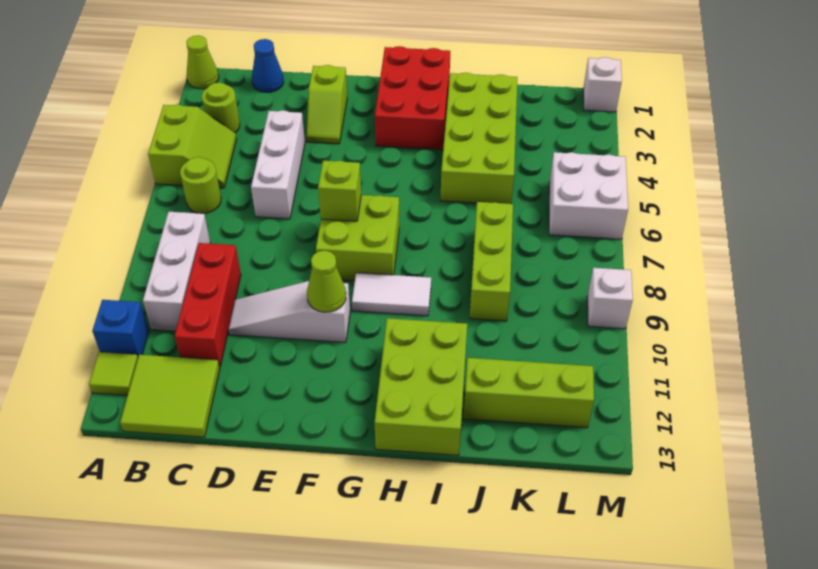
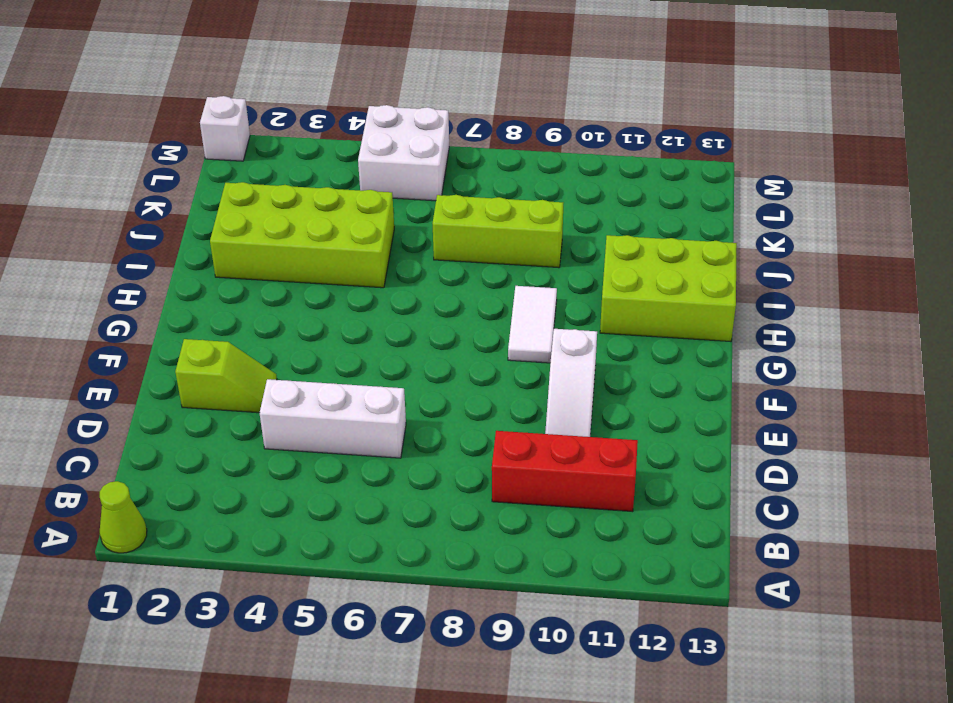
none -> lime slope A4:B5 level 1 top A
none -> blue brick A11 level 1
none -> lime tile A12 level 1

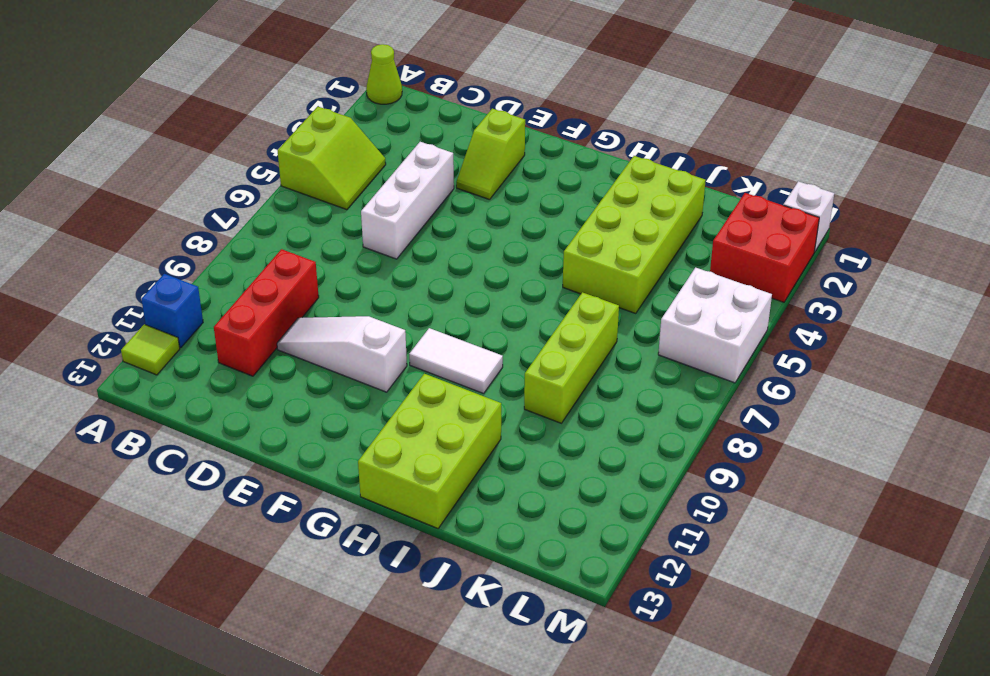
red brick L2:M3 level 1 -> none
none -> lime round brick B3 level 1
none -> lime round brick B6 level 1
none -> white brick B8:B10 level 1

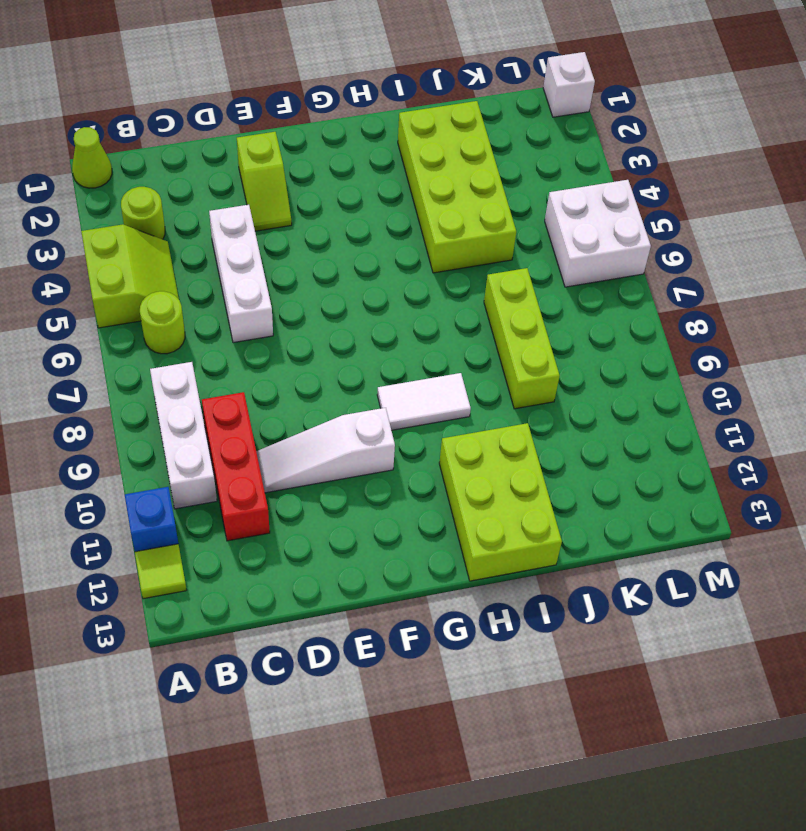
none -> lime tile B12:C13 level 1
none -> blue cone C1 level 1
none -> lime brick F7:G8 level 1

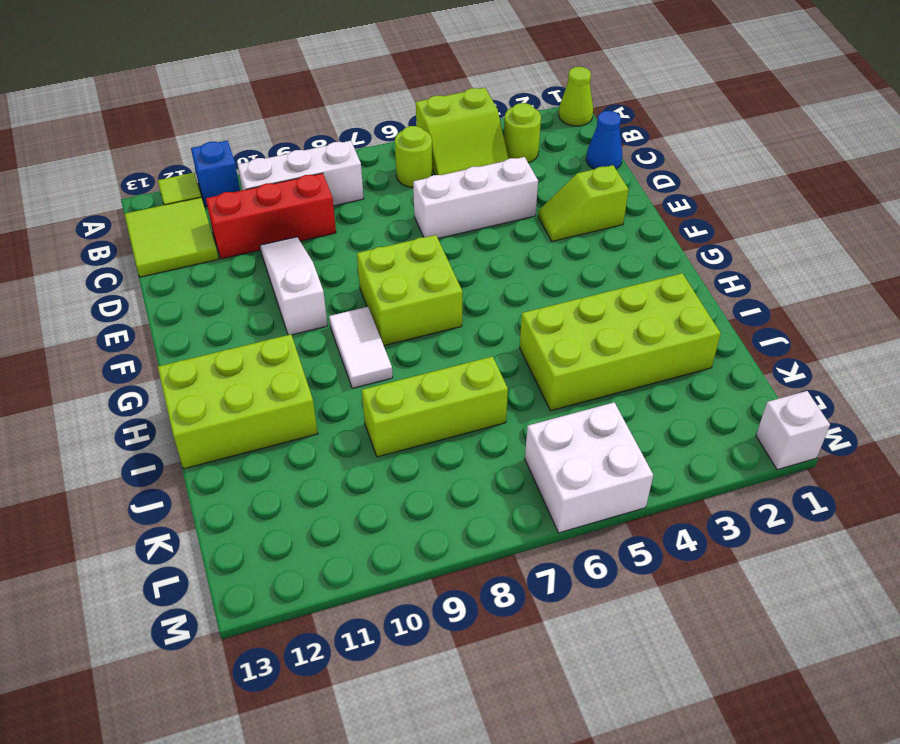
none -> red brick G1:H3 level 1
none -> lime brick J12:L12 level 1
none -> white brick M9 level 1

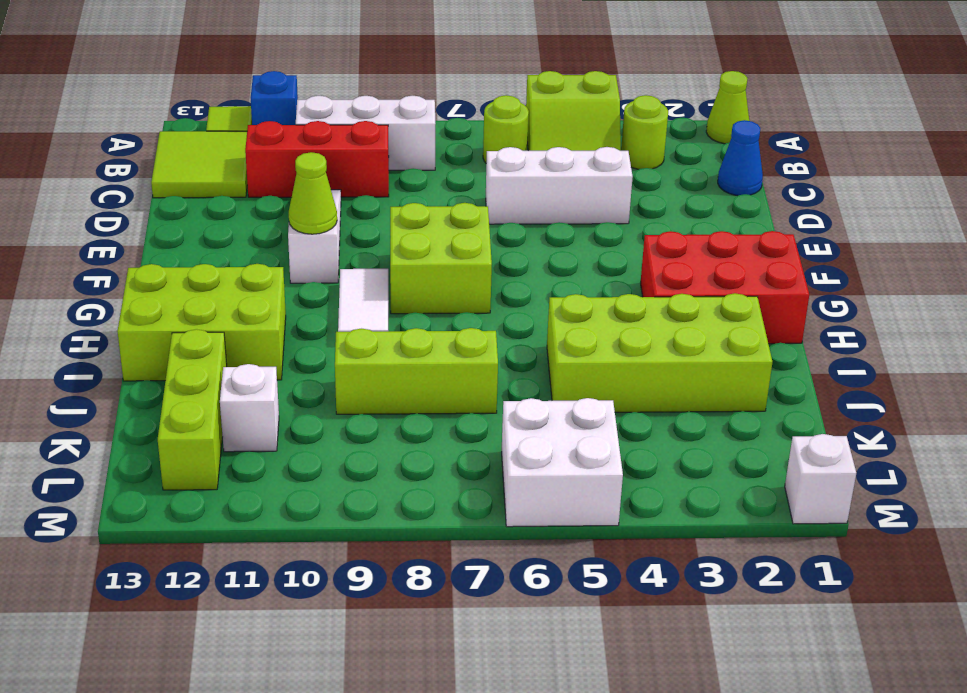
white brick K11 level 1 -> white brick M9 level 1
none -> lime slope E2:E3 level 1 top 2
none -> lime brick F7 level 2

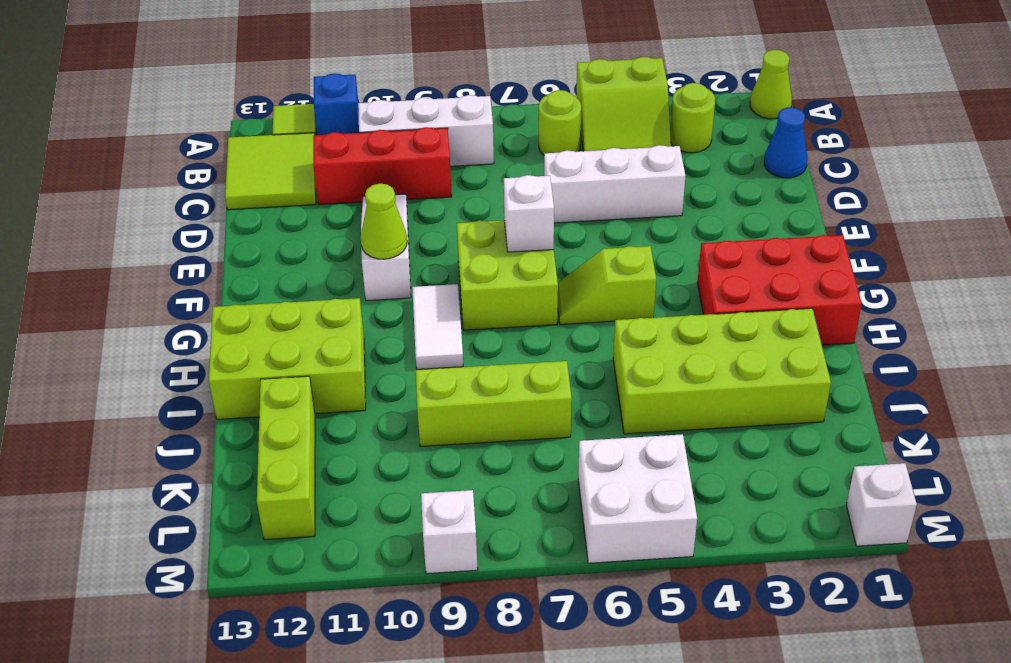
white brick F7 level 2 -> lime brick F7 level 2
lime slope G5:G6 level 1 top 5 -> lime slope E2:E3 level 1 top 2

